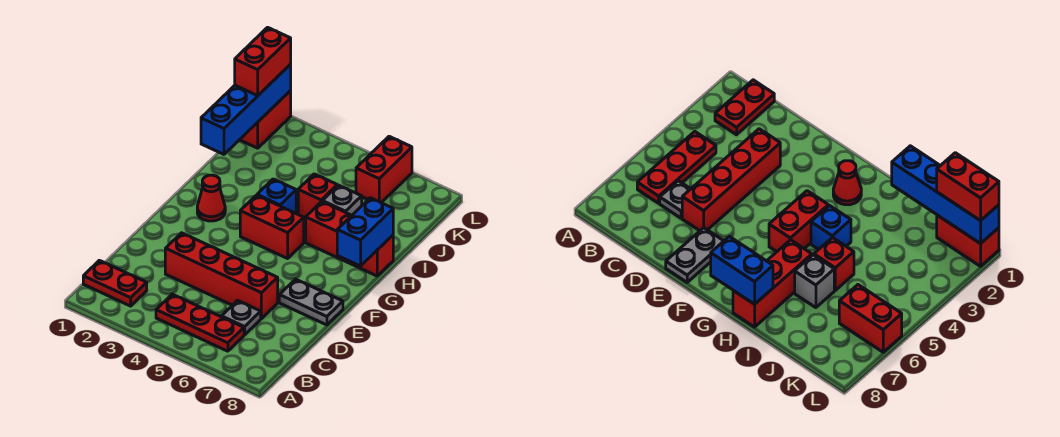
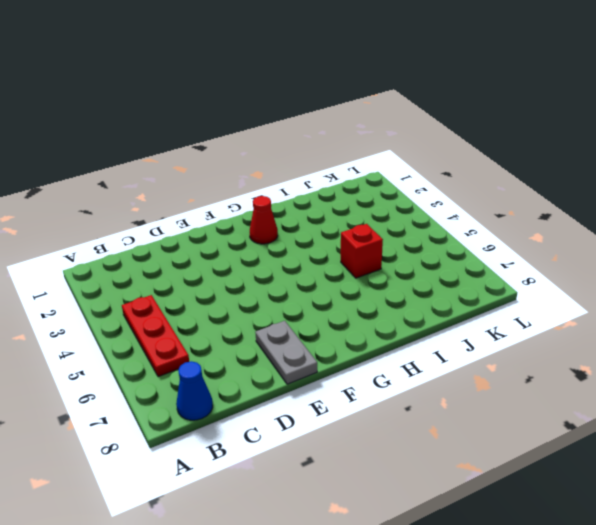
blue cone B8 level 1 -> none
none -> red plate B1:B2 level 1
none -> grey plate C6 level 1
none -> red brick D3:D6 level 1

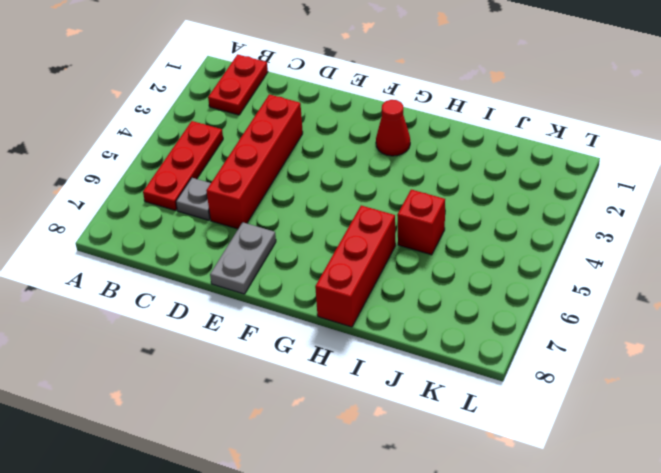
none -> red brick G4:G5 level 1
none -> blue brick H4 level 1
none -> grey brick I6 level 1

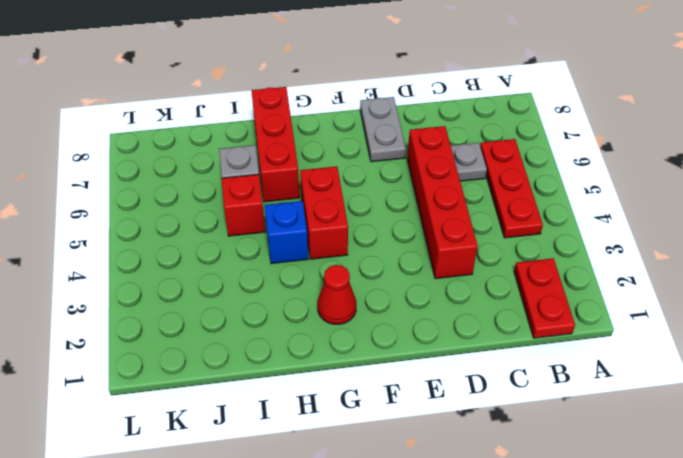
none -> red brick K1:L1 level 1
none -> red brick K6:L6 level 1
none -> blue brick G8:H8 level 2

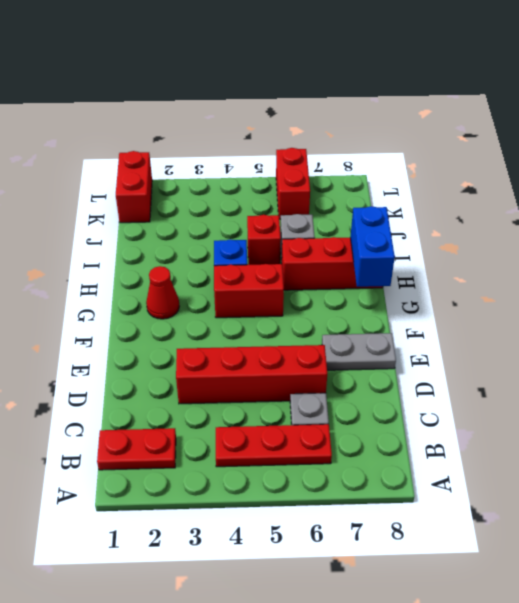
none -> blue brick I1:L1 level 2
none -> red brick K1:L1 level 3

